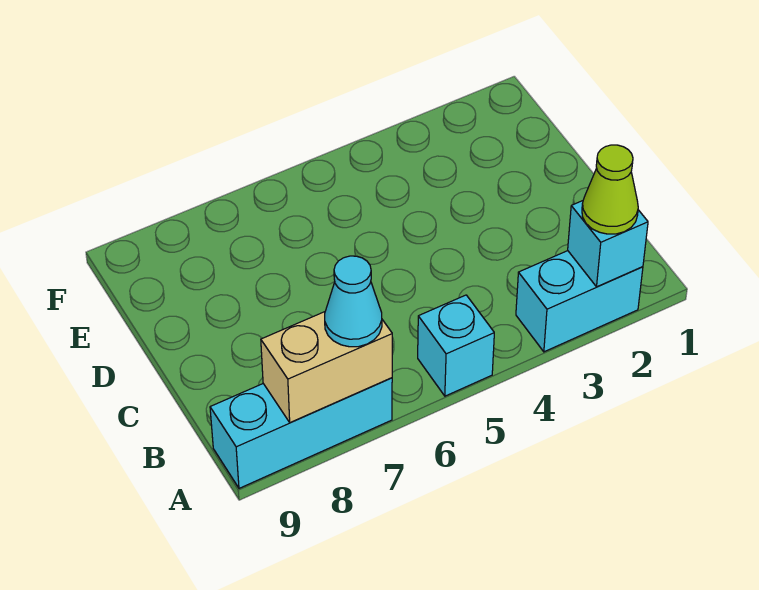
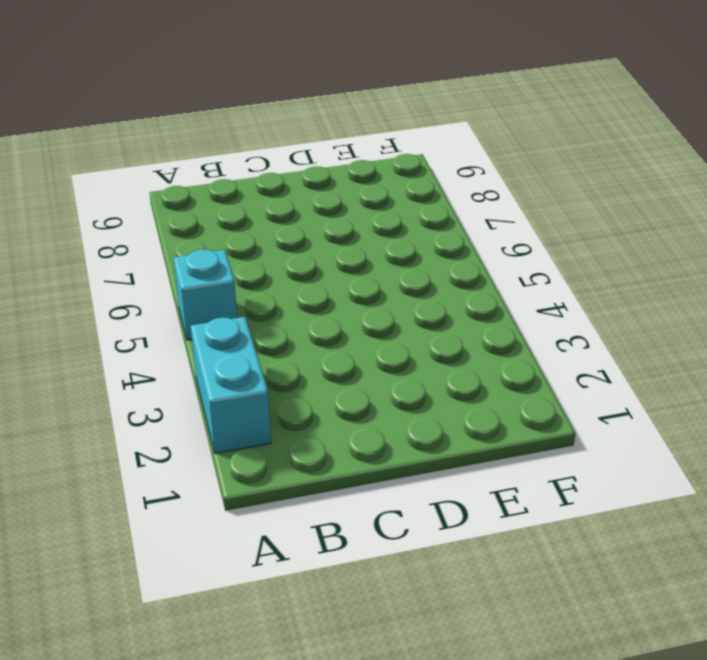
none -> cyan brick A7:A9 level 1
none -> cyan brick A2 level 2

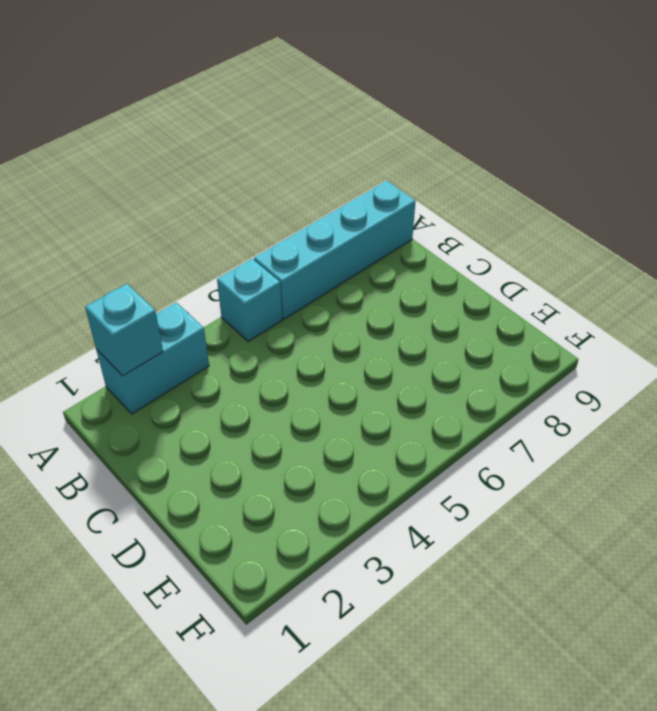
cyan brick A6:A9 level 1 -> cyan brick A7:A9 level 1
none -> tan brick A7:A8 level 2
none -> lime cone A2 level 3

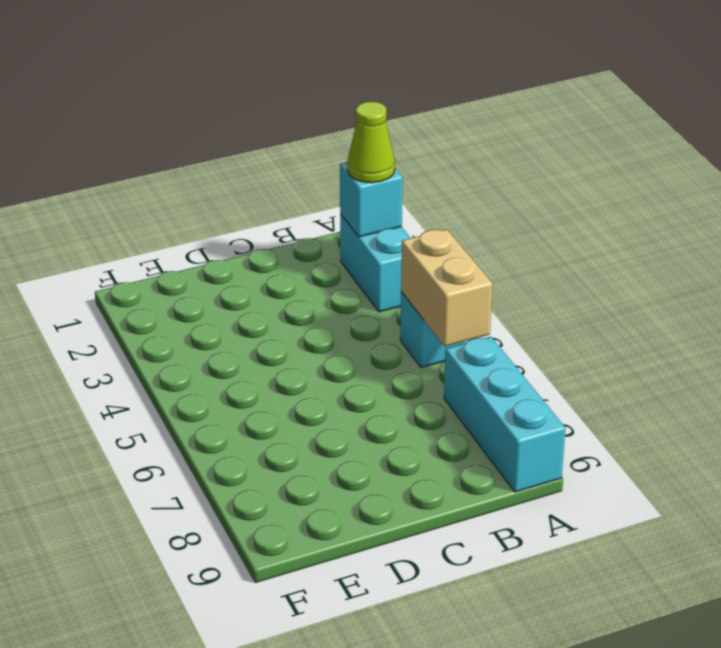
tan brick A5:A6 level 2 -> tan brick A7:A8 level 2
none -> cyan cone A7 level 3

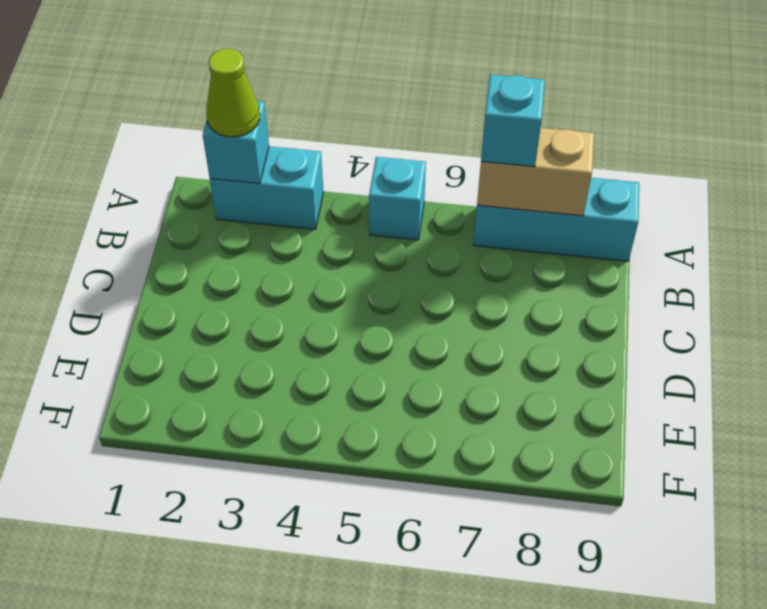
cyan brick A7 level 3 -> cyan cone A7 level 3

